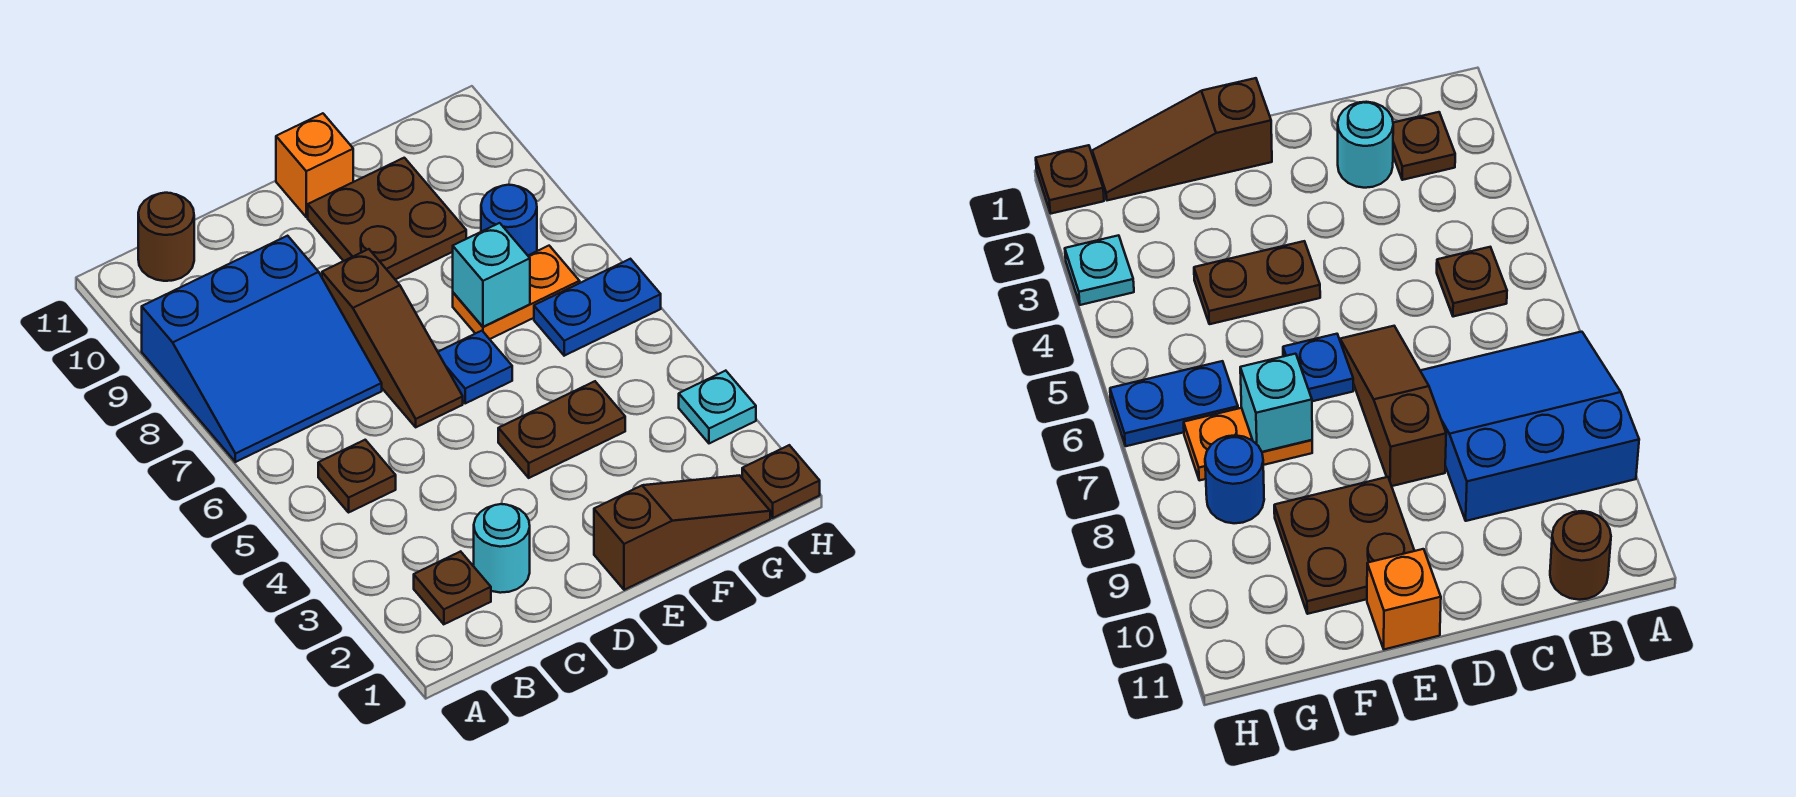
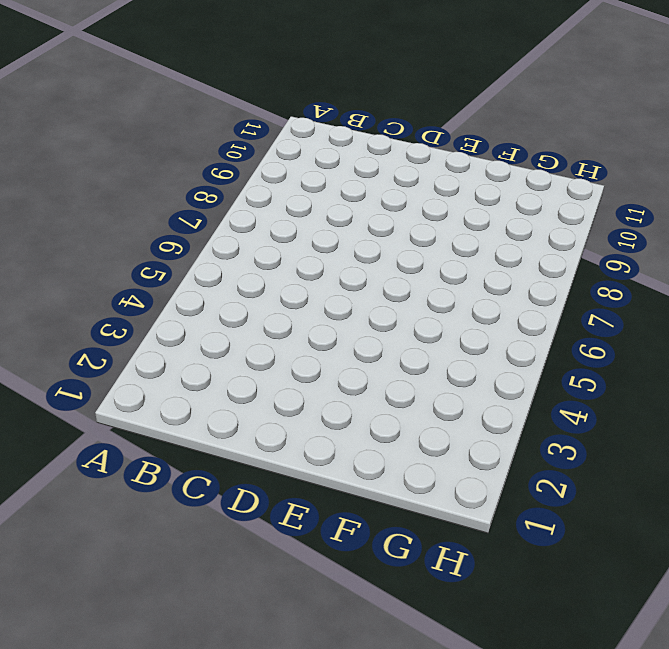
none -> blue slope A7:C9 level 1 top 9
none -> brown plate B2 level 1
none -> brown plate B5 level 1

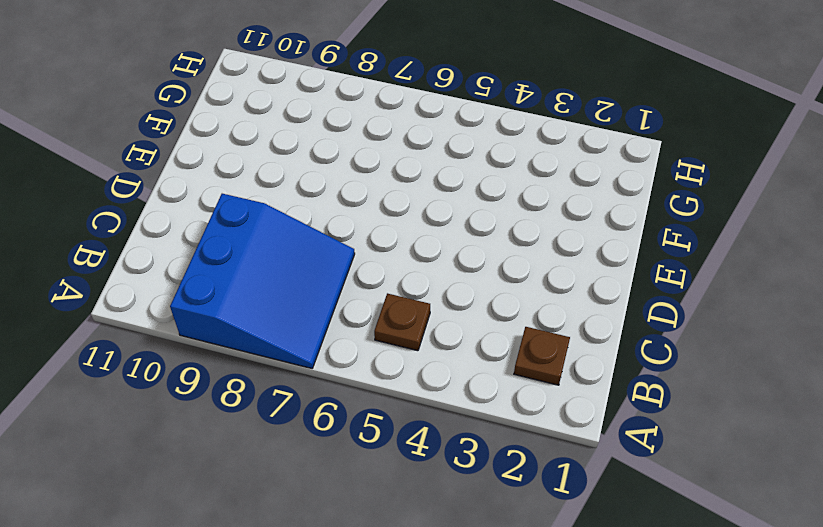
none -> brown round brick B11 level 1
none -> cyan round brick C2 level 1
none -> brown slope D6:D8 level 1 top 8

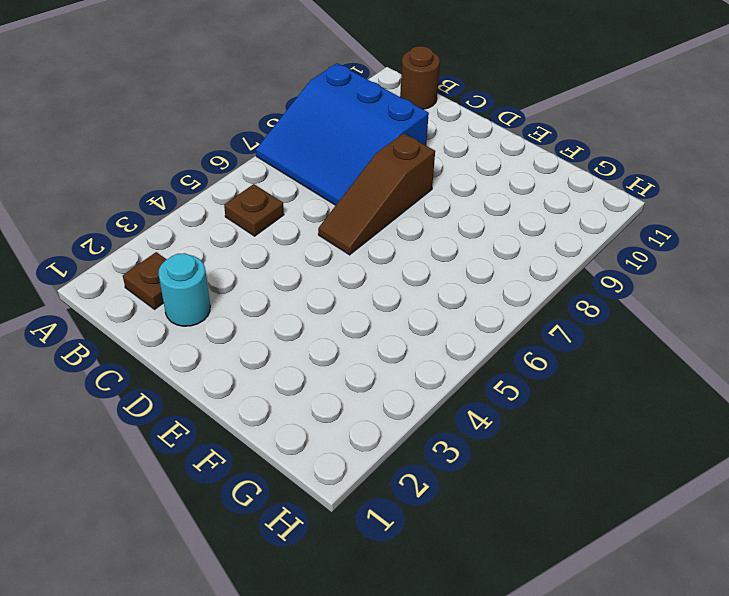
none -> brown slope E1:G1 level 1 top E
none -> brown plate E4:F4 level 1
none -> blue plate E6 level 1

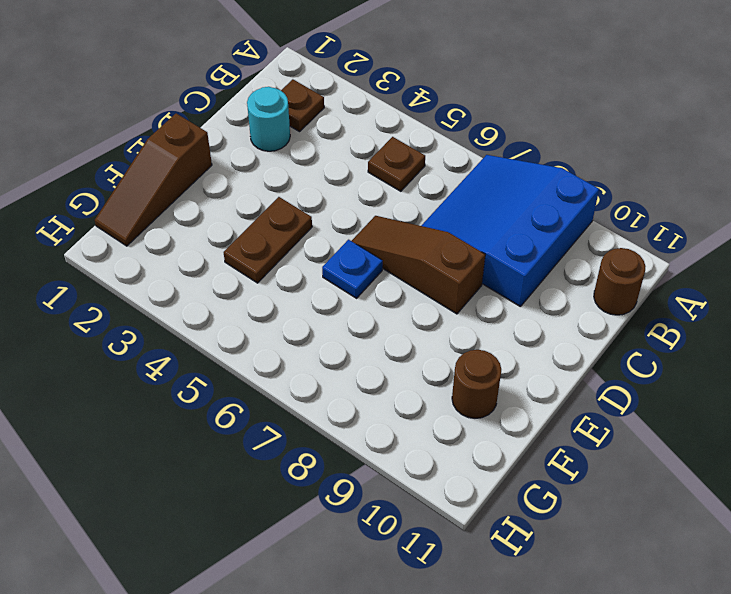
brown round brick F10 level 1 -> brown plate E9:F10 level 1
none -> orange brick E11 level 1
none -> orange plate F7:G7 level 1
none -> blue plate G6:H6 level 1

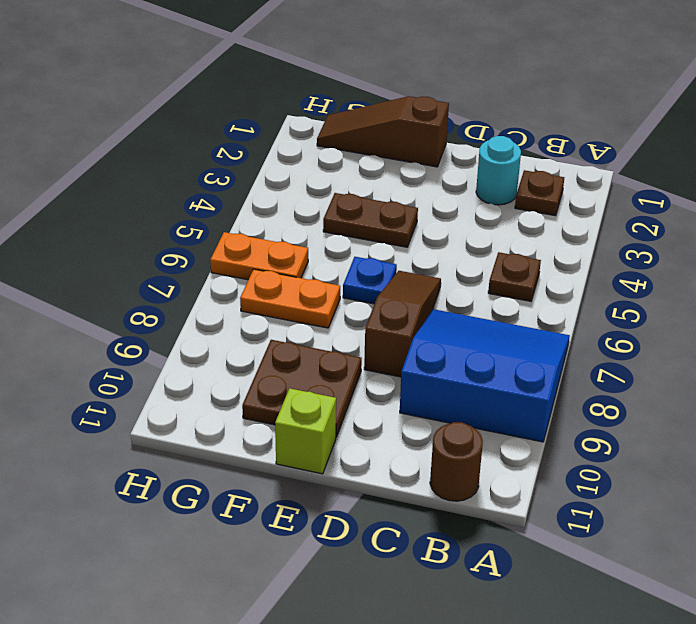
lime brick E11 level 1 -> orange brick E11 level 1
orange plate G6:H6 level 1 -> blue plate G6:H6 level 1
none -> blue round brick G8 level 1
none -> brown plate H1 level 1
none -> cyan plate H3 level 1

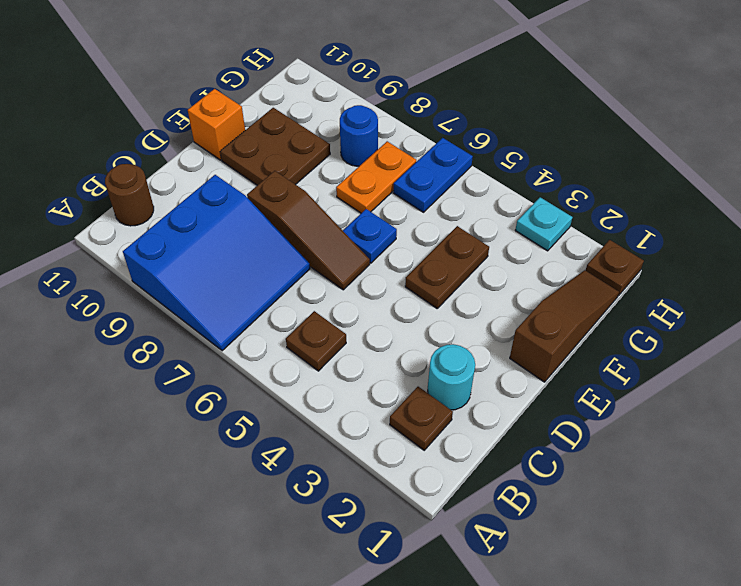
none -> cyan brick F7 level 2

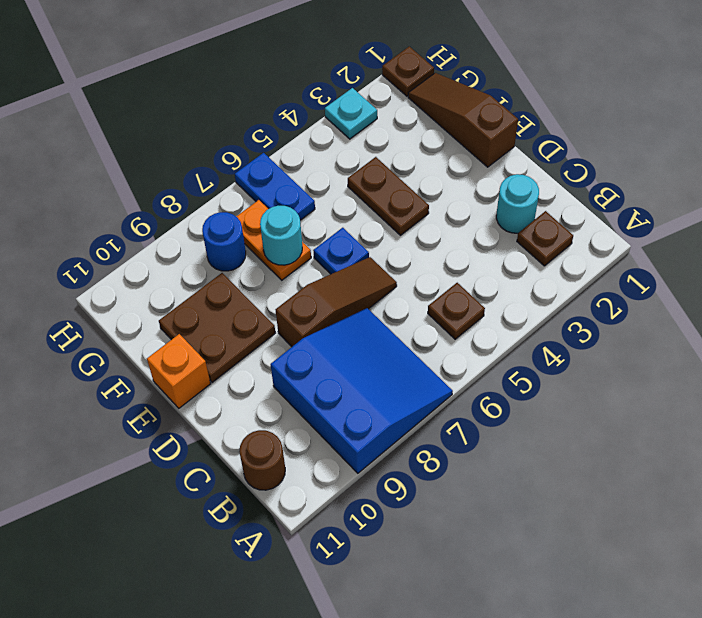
cyan round brick F7 level 2 -> cyan brick F7 level 2

